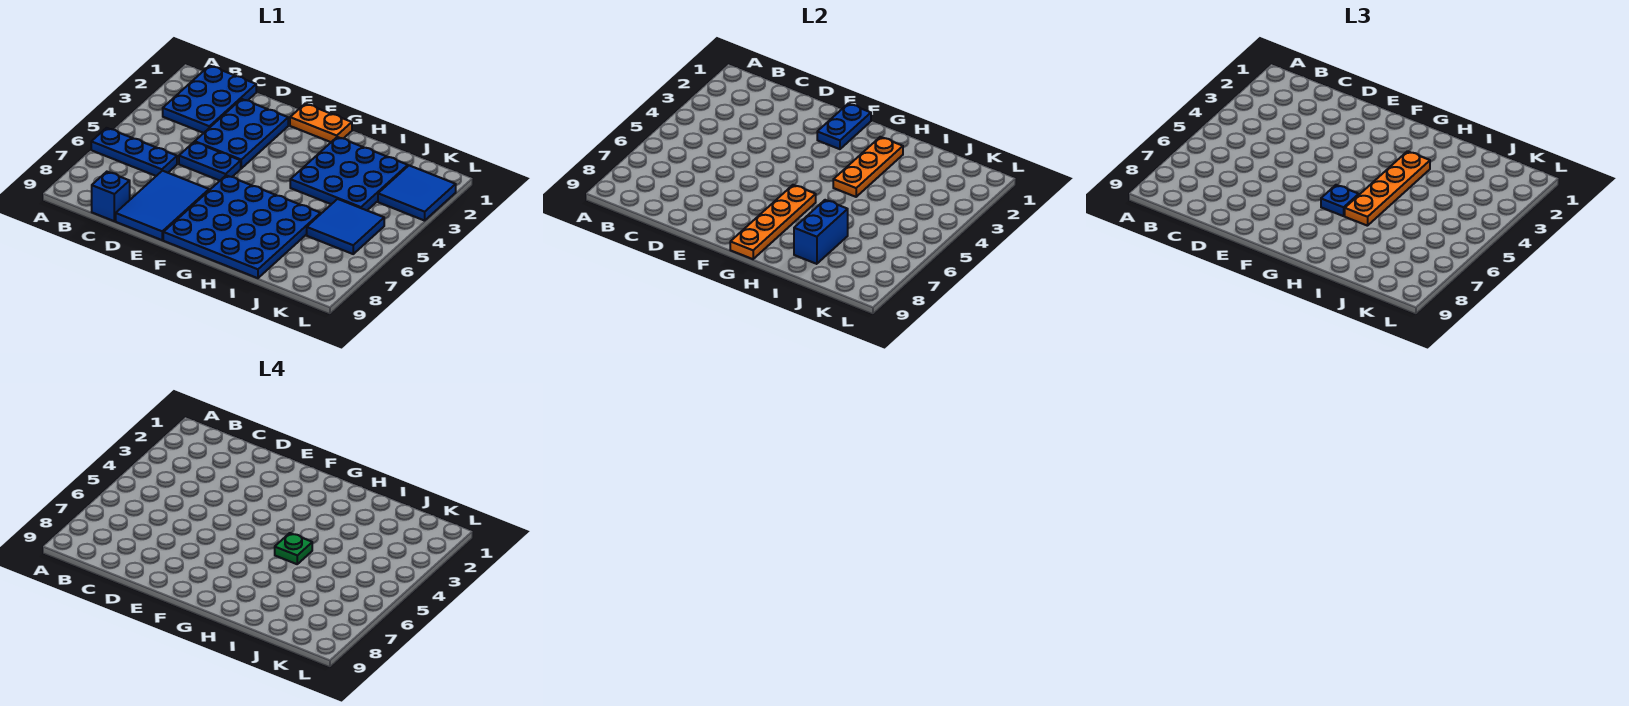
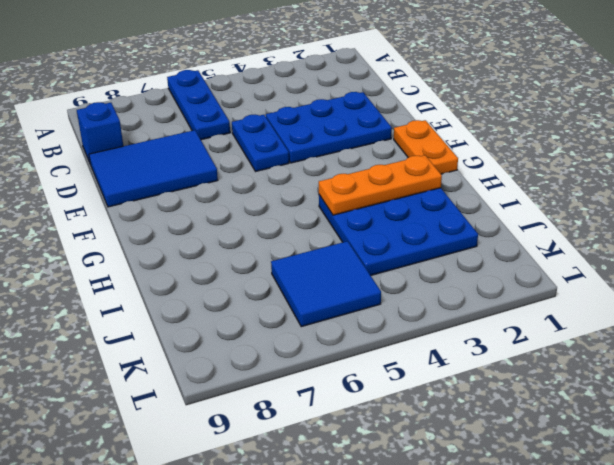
none -> blue plate B1:C3 level 1
none -> blue plate F6:I9 level 1
none -> blue tile K2:L3 level 1

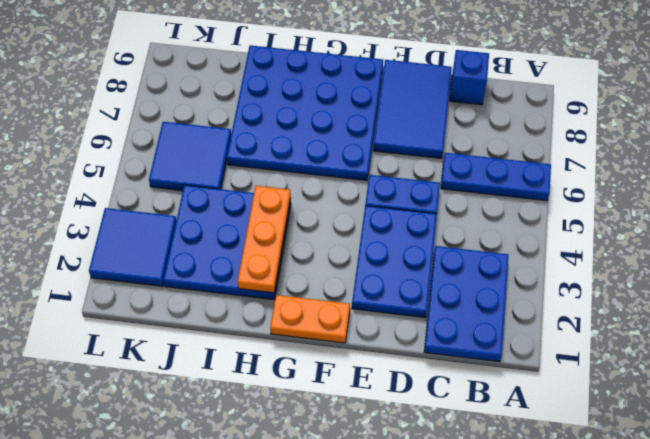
none -> blue plate F1:F2 level 2
none -> orange plate G6:G9 level 2
none -> blue brick I7:I8 level 2

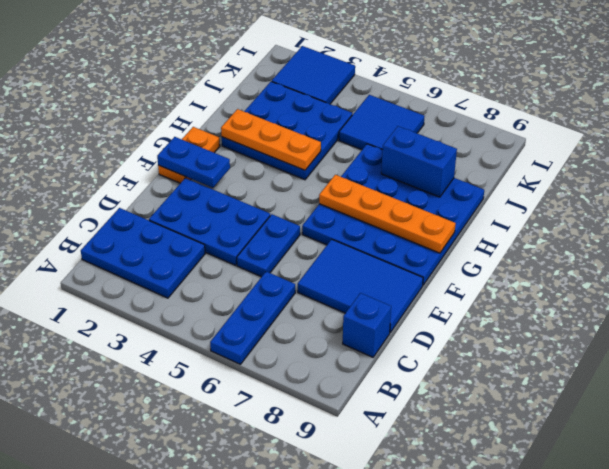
none -> blue plate G6 level 3
none -> orange plate H3:H6 level 3
none -> green plate H5 level 4

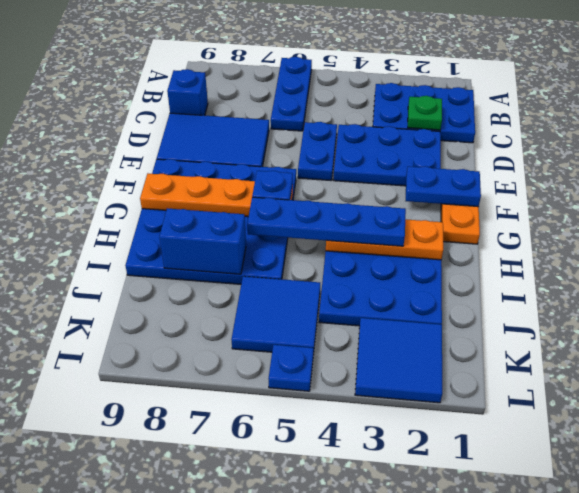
green plate C2 level 2 -> green plate H5 level 4
blue plate H3:H6 level 3 -> orange plate H3:H6 level 3
blue plate L5 level 1 -> none

